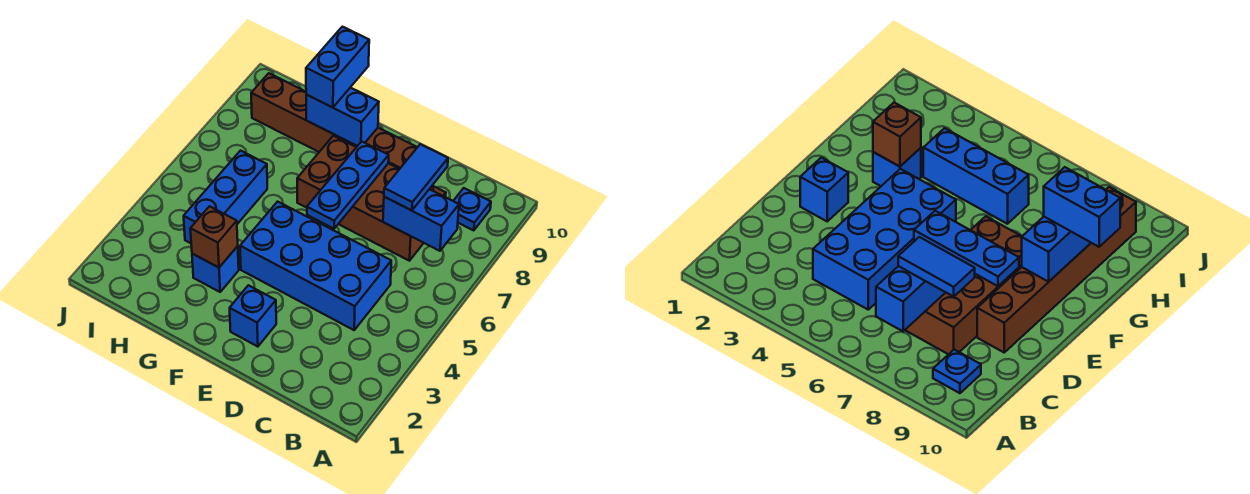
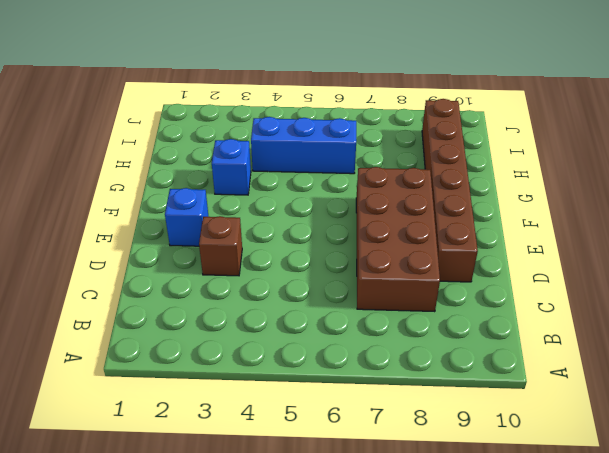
brown brick D3 level 1 -> brown brick G3 level 2
none -> blue plate B9 level 1
none -> blue brick C4:F5 level 1
none -> blue brick B7:C7 level 2

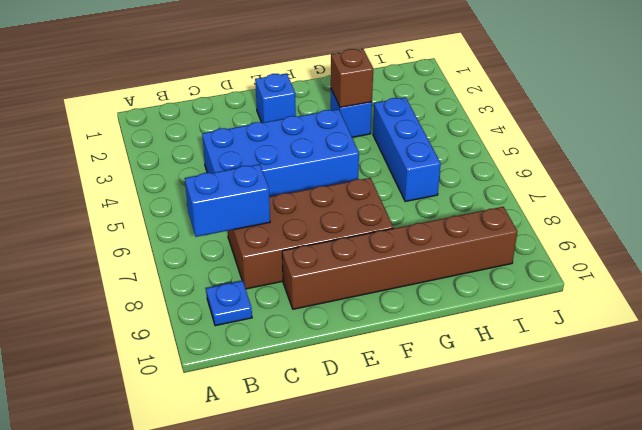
none -> blue plate E6:E8 level 2
none -> blue brick F9:G9 level 2
none -> blue tile C7:C8 level 3

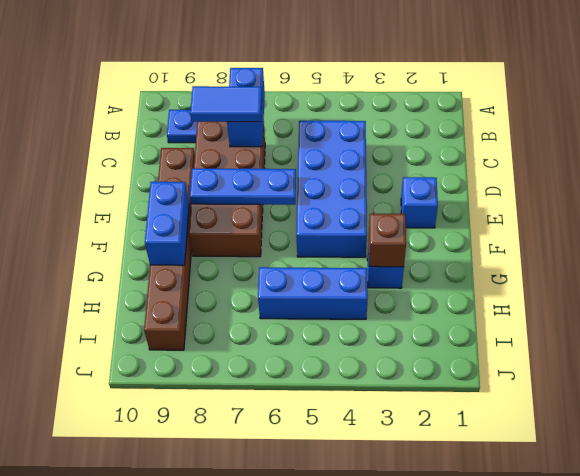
none -> blue brick G9:G10 level 3

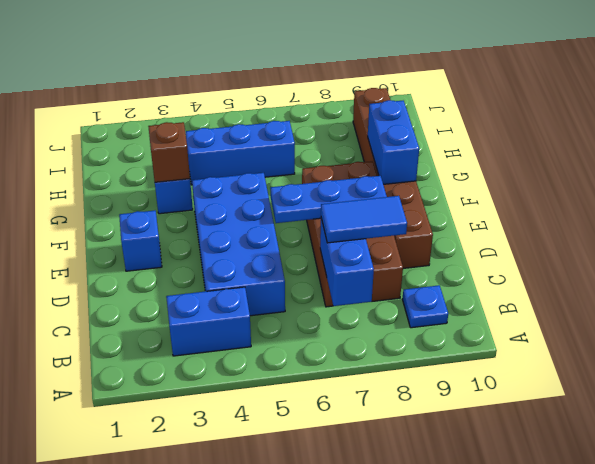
blue brick B3:B4 level 1 -> blue brick G9:G10 level 3

